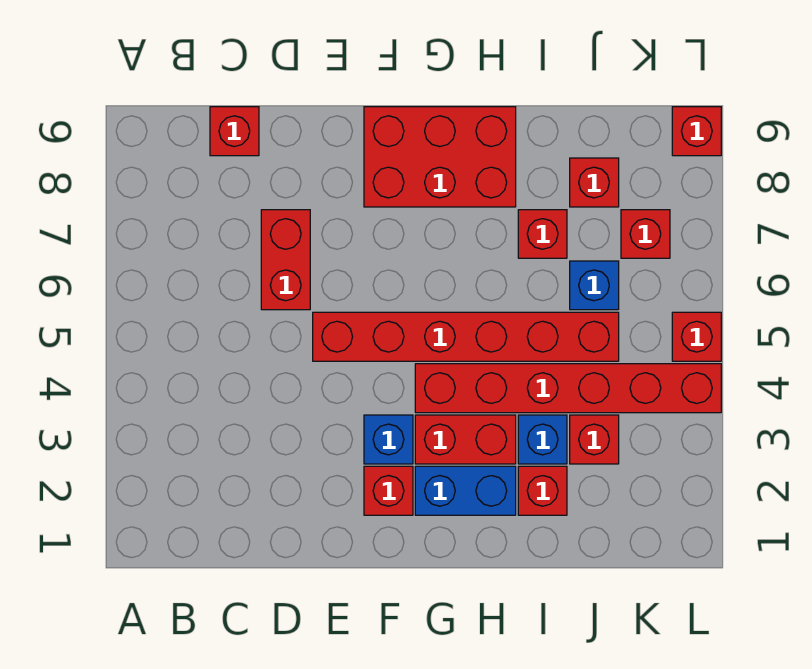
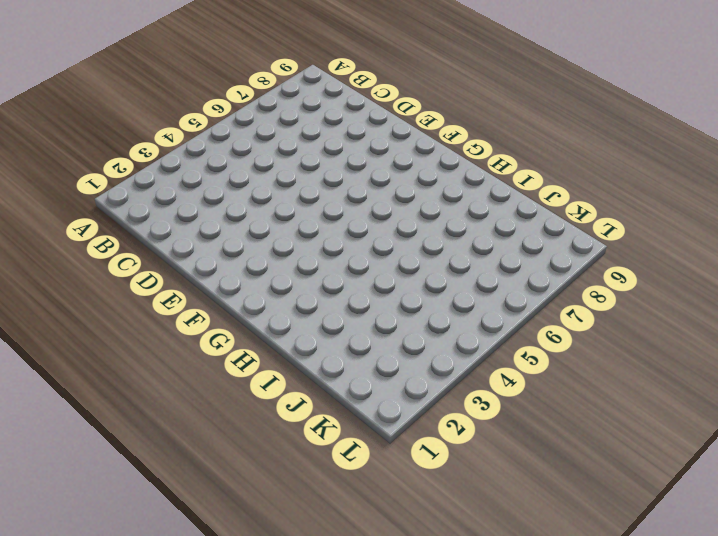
none -> red brick C9 level 1
none -> red brick D6:D7 level 1
none -> red brick E5:J5 level 1

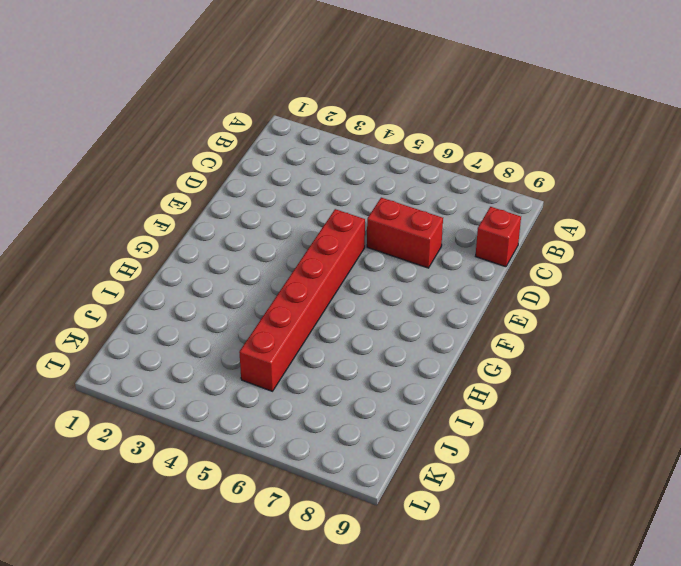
none -> red brick F2 level 1
none -> blue brick F3 level 1
none -> red brick F8:H9 level 1

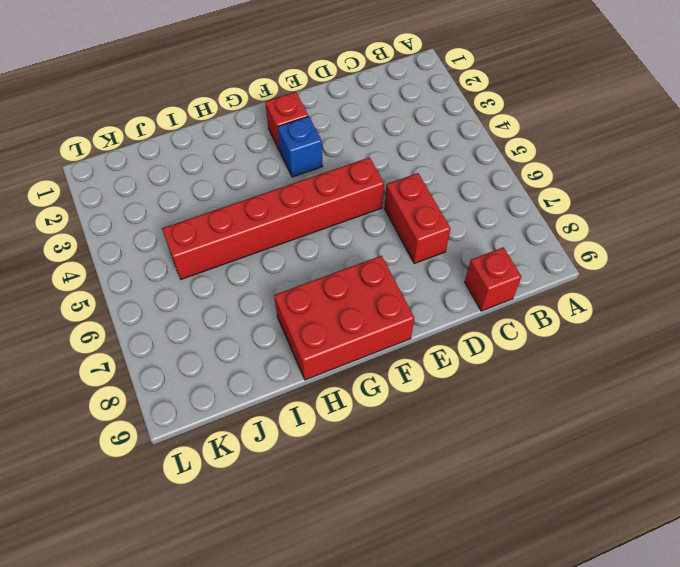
none -> blue brick G2:H2 level 1
none -> red brick G3:H3 level 1
none -> red brick G4:L4 level 1

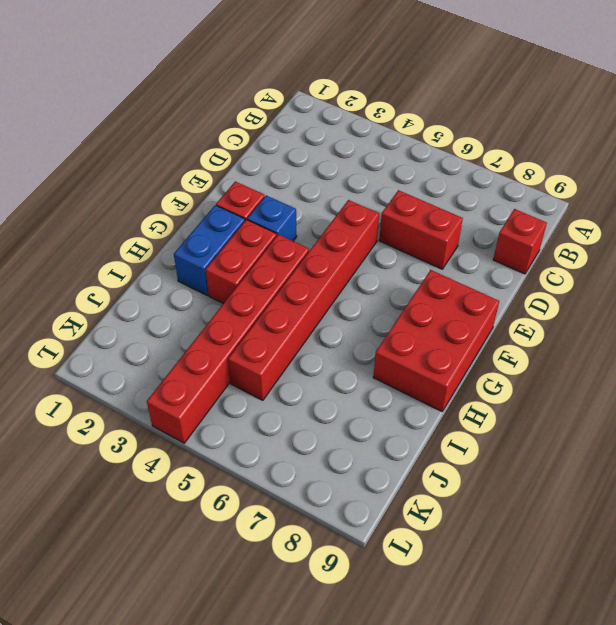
none -> red brick I2 level 1
none -> blue brick I3 level 1
none -> red brick I7 level 1

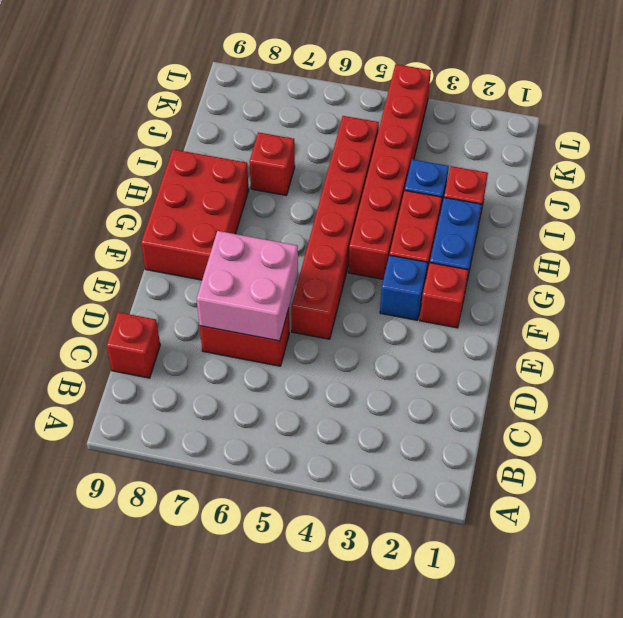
pink brick D6:E7 level 2 -> none
none -> red brick J3 level 1
none -> blue brick J6 level 1
none -> red brick J8 level 1

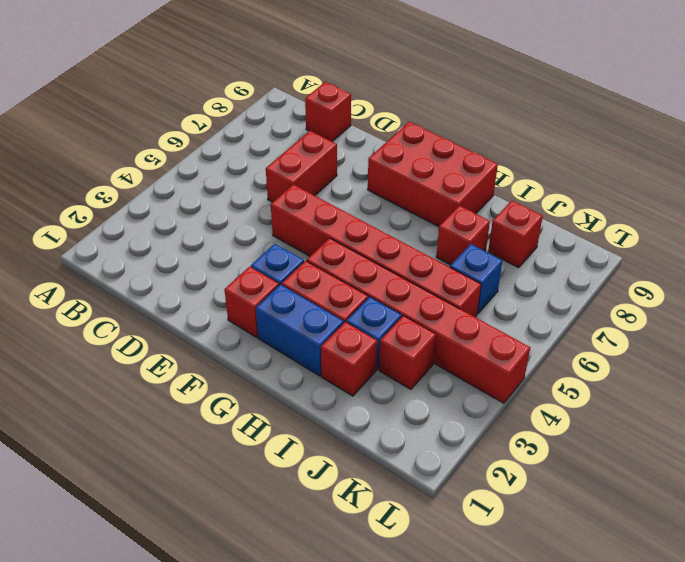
none -> red brick K7 level 1
none -> red brick L5 level 1
none -> red brick L9 level 1

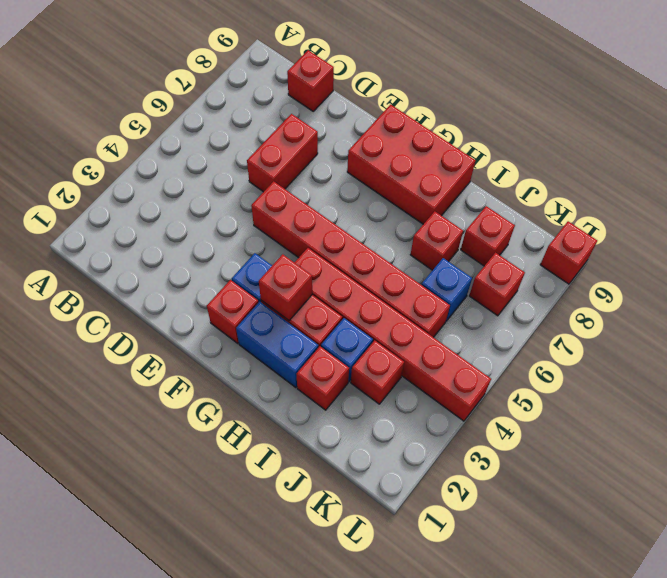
red brick G3 level 2 -> red brick L5 level 1

